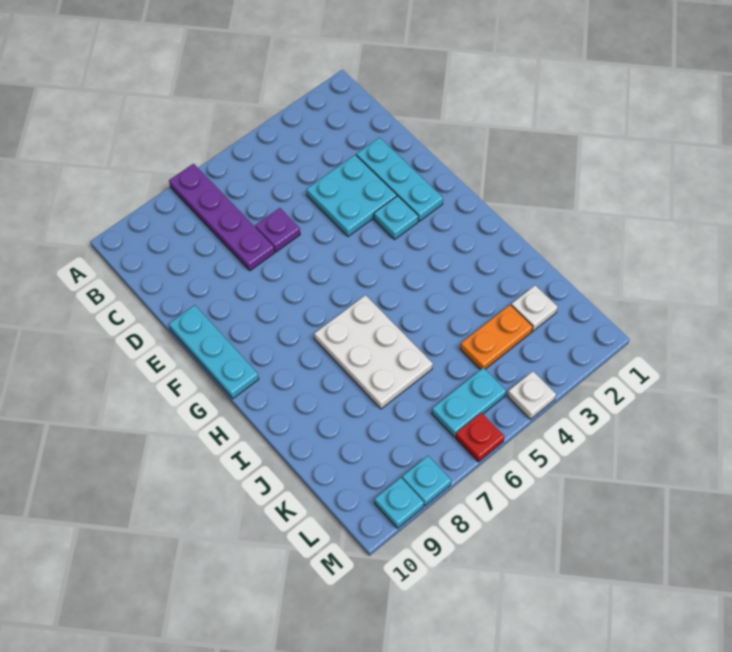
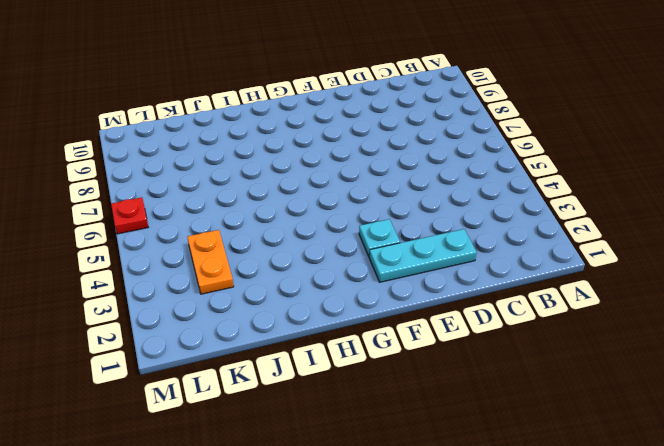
none -> purple plate A7:D7 level 1
none -> cyan plate D3:E4 level 1
none -> purple plate D6 level 1

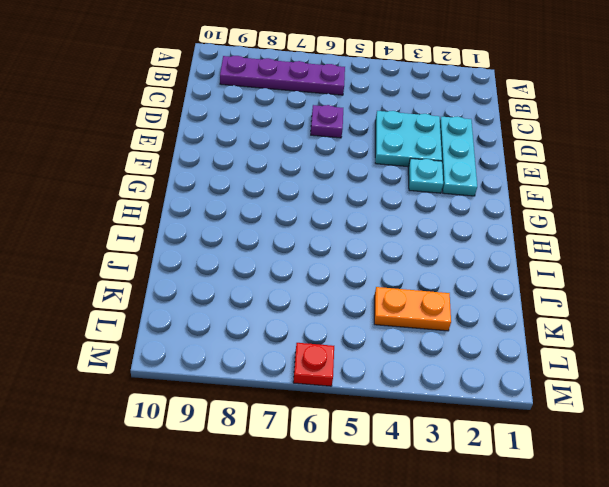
purple plate B6:B9 level 1 -> purple plate A7:D7 level 1
none -> cyan plate E10:G10 level 1
none -> white plate H6:J7 level 1
none -> white plate K2 level 1

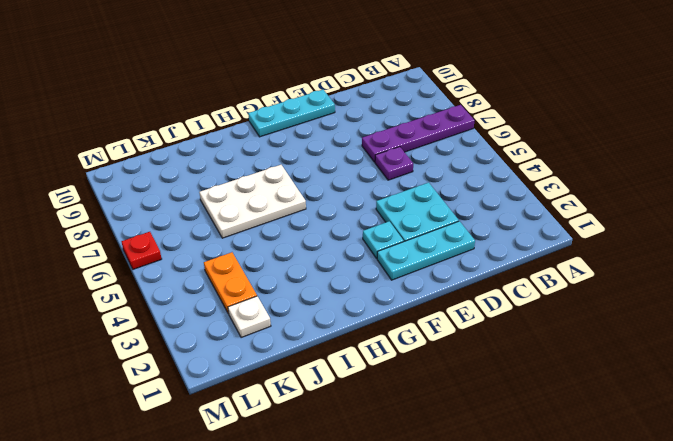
none -> cyan plate L5:L6 level 1
none -> white plate M4 level 1
none -> cyan plate M8 level 1

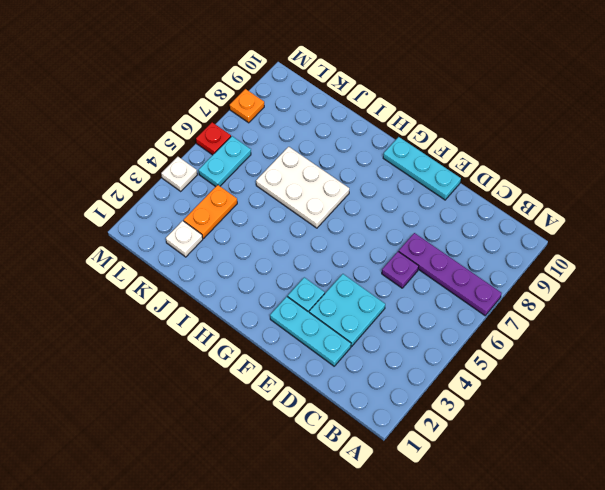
orange plate M8 level 1 -> cyan plate M8 level 1
none -> cyan plate M9 level 1

